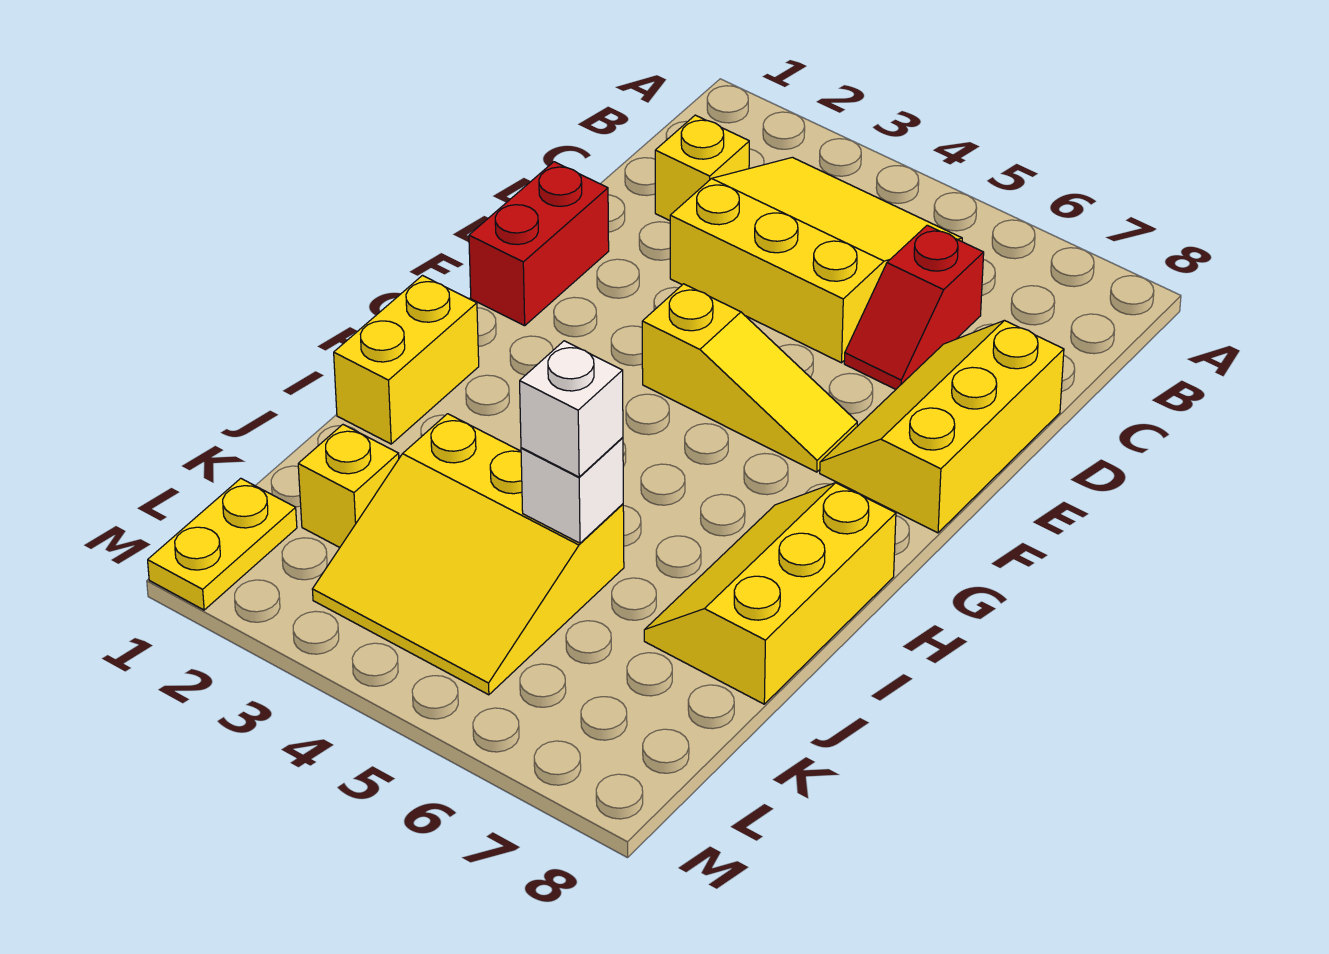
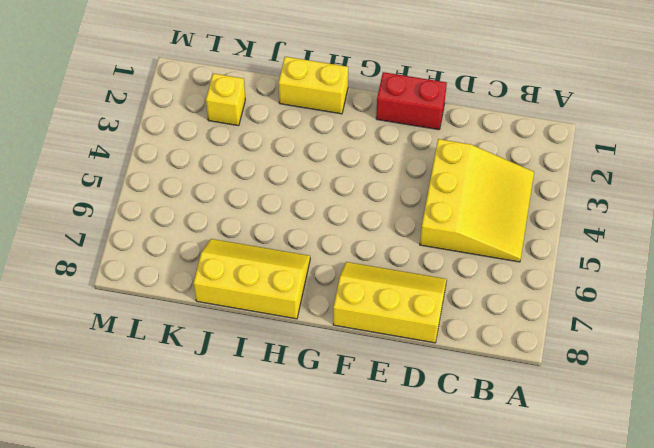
none -> yellow brick C2 level 1
none -> red slope C6:D6 level 1 top C
none -> yellow slope F4:F6 level 1 top 4

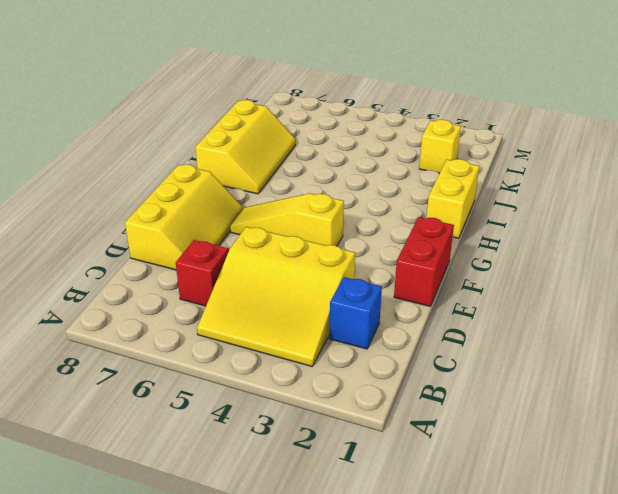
blue brick C2 level 1 -> yellow brick C2 level 1
none -> yellow slope J3:L5 level 1 top J
none -> yellow plate L1:M1 level 1
none -> white brick J5 level 2

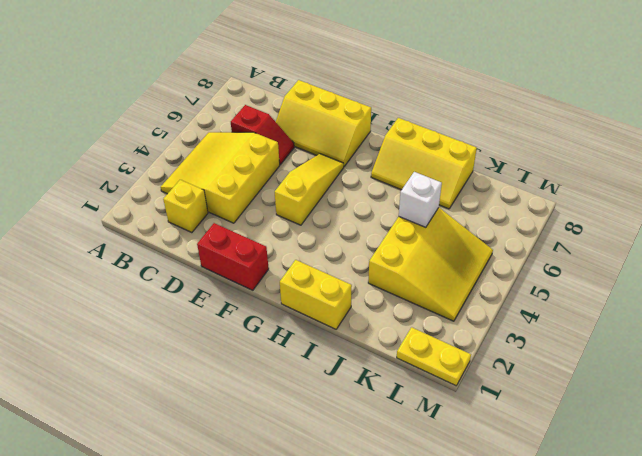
none -> yellow brick K2 level 1
none -> white brick J5 level 3

